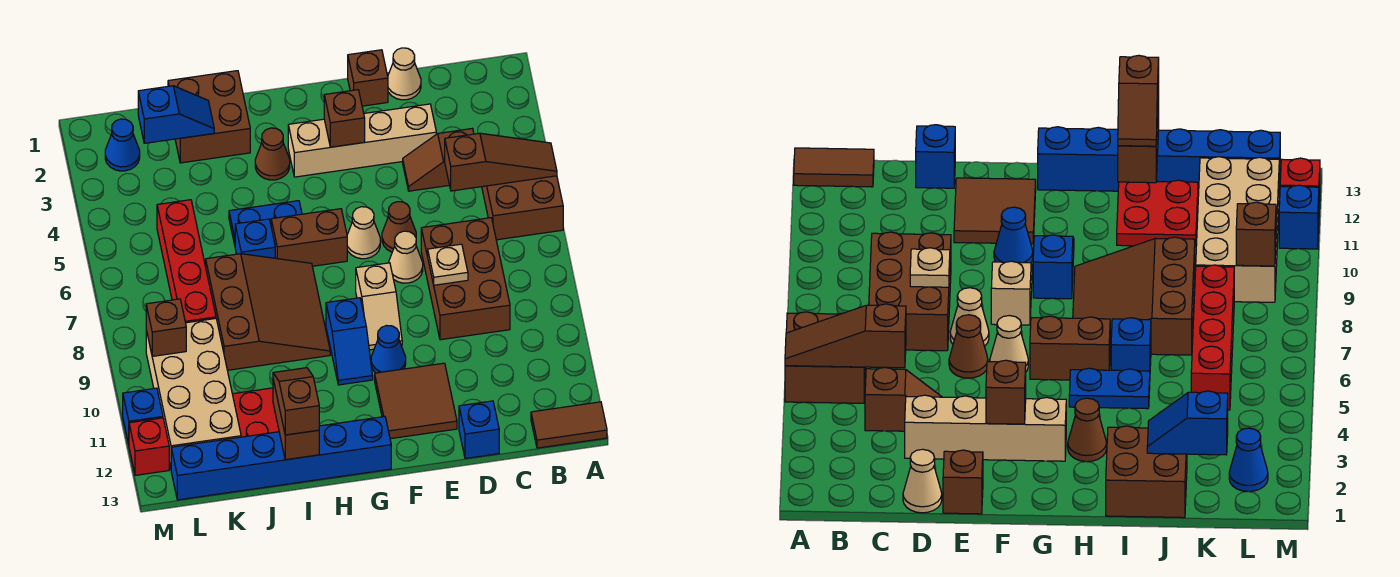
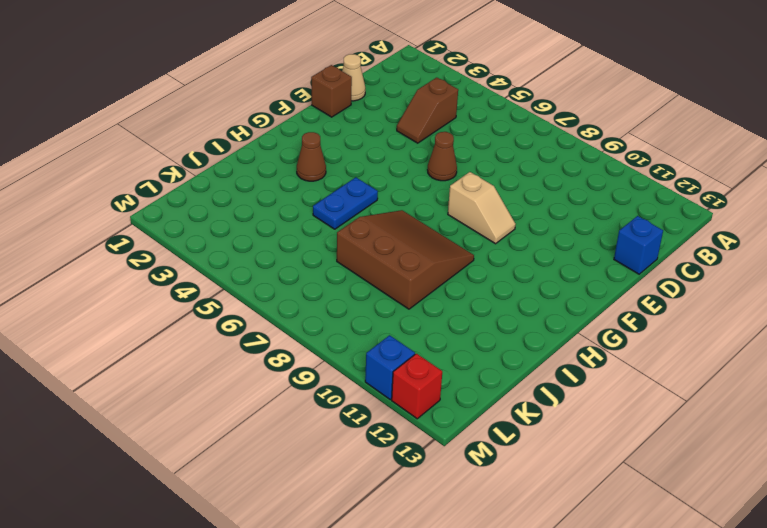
none -> brown brick A5:B6 level 1
none -> brown tile A13:B13 level 1
none -> brown brick C7:D9 level 1
none -> tan brick D3:G3 level 1

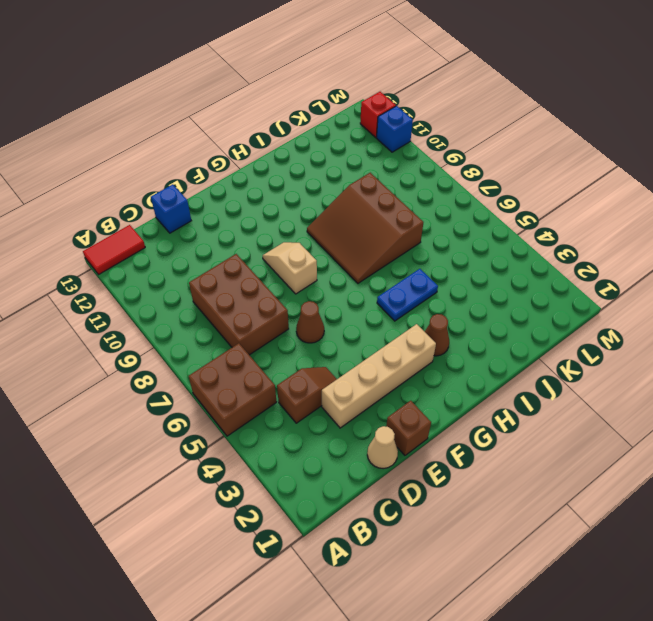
red tile A13:B13 level 1 -> brown tile A13:B13 level 1
none -> tan cone E7 level 1
none -> brown tile E11:F12 level 1
none -> tan cone F6 level 1
none -> blue cone F10 level 1

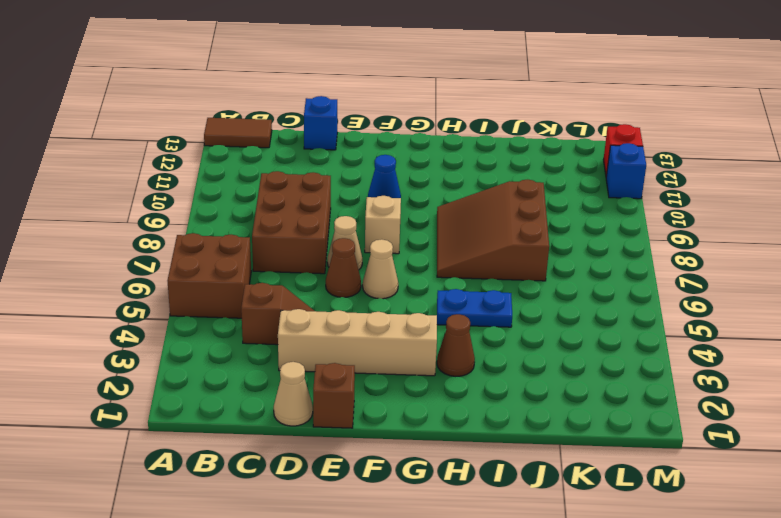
none -> brown tile E11:F12 level 1
none -> brown brick G6:H6 level 1
none -> blue slope G9:G10 level 1 top 9
none -> blue brick G13:L13 level 1

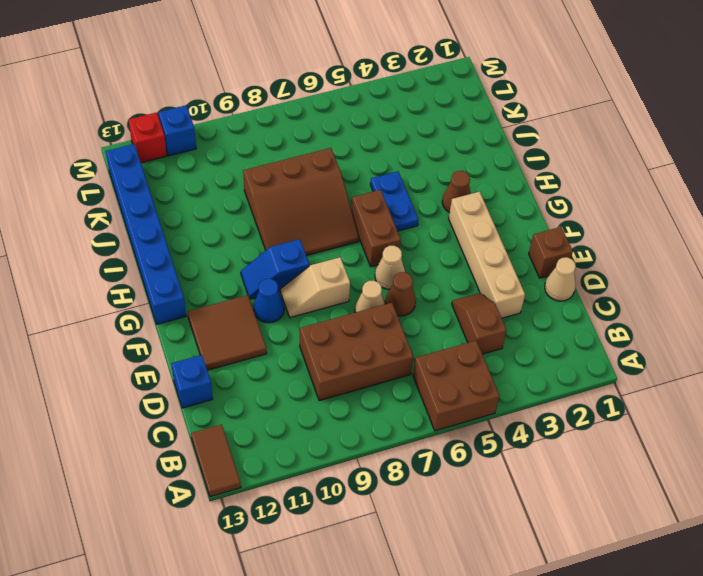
none -> brown brick I1:J2 level 1
none -> blue brick I6 level 1
none -> red plate I11:J12 level 1
none -> red brick K5:K8 level 1

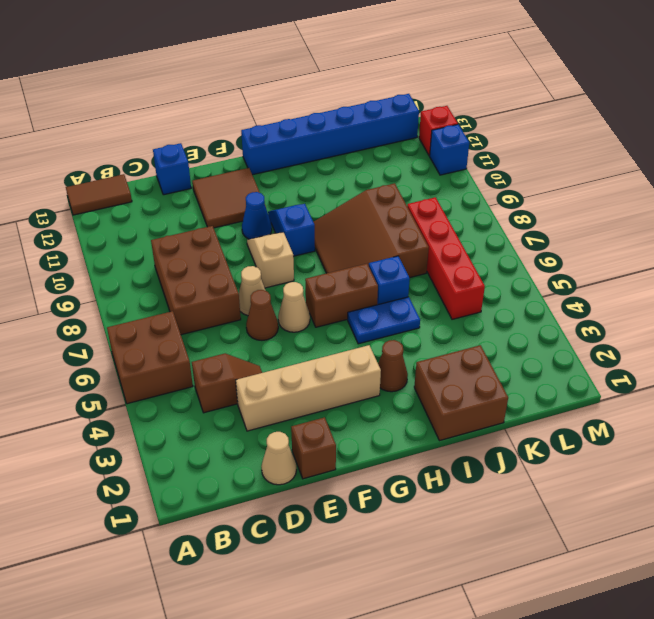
none -> red plate I11:J12 level 1
none -> tan brick K9:L12 level 1
none -> blue cone L2 level 1
none -> brown slope A5:C5 level 2 top C

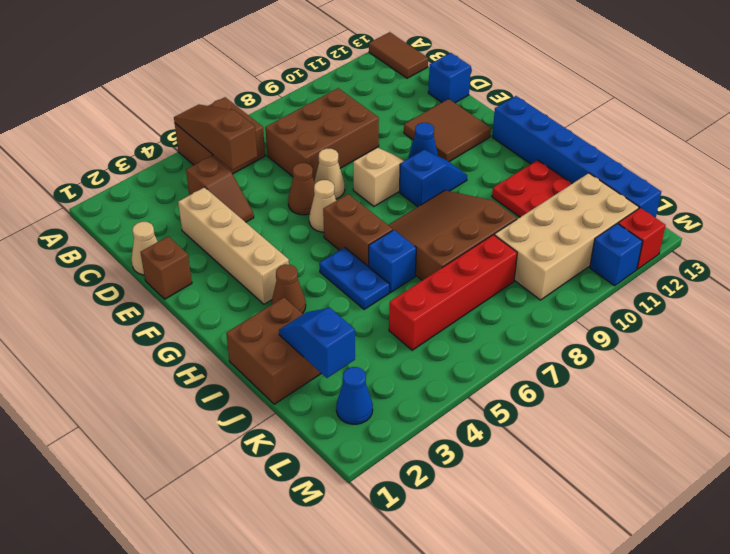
none -> tan plate D8 level 2
none -> brown brick F3 level 2
none -> brown brick I12:I13 level 2
none -> brown brick L9 level 2

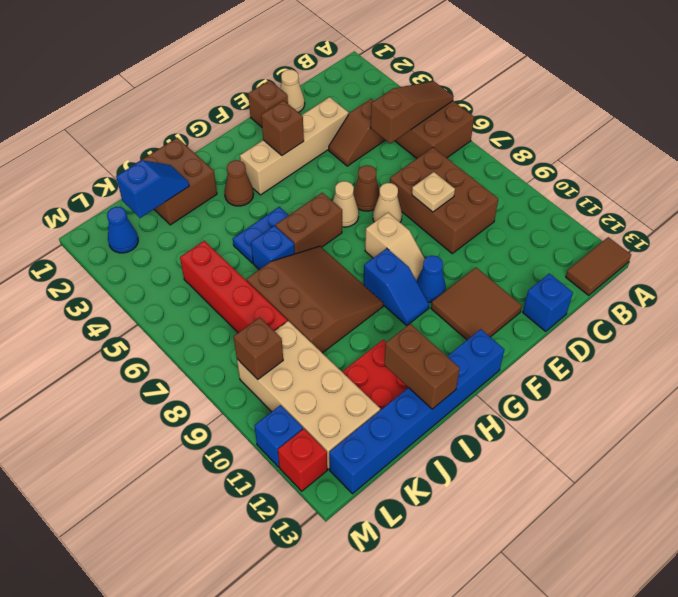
none -> brown slope I12:I13 level 3 top 13

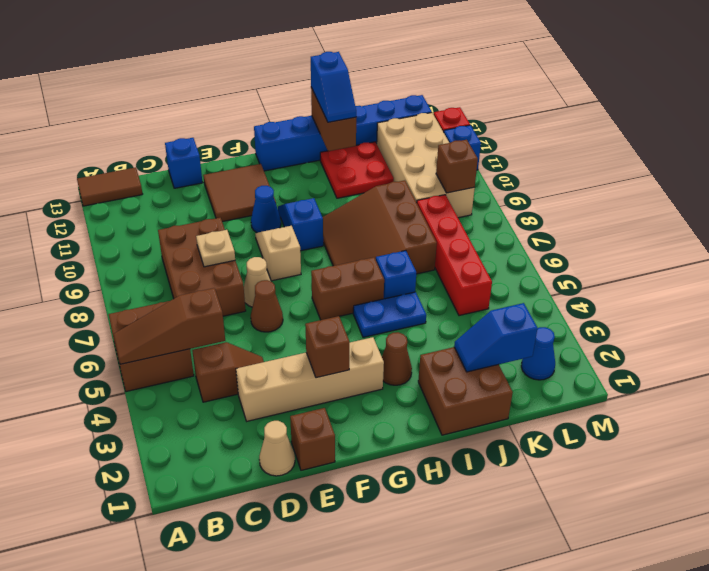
blue slope I12:I13 level 3 top 13 -> brown slope I12:I13 level 3 top 13
none -> tan cone F6 level 1

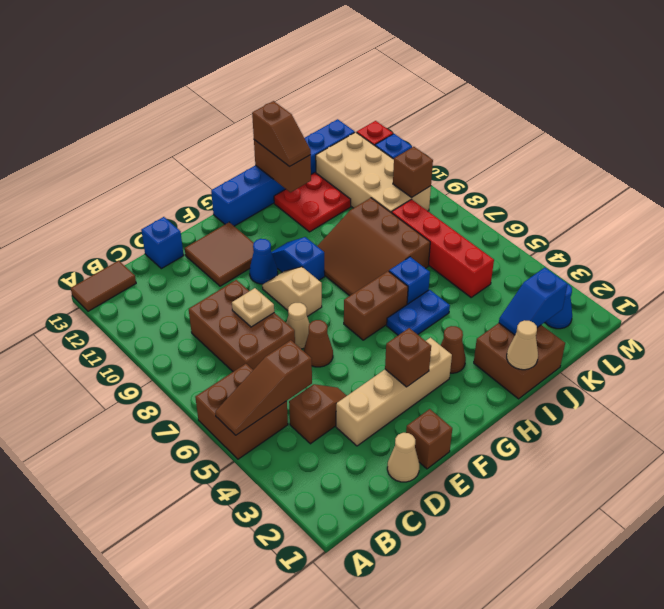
tan cone I1 level 2 -> tan cone F6 level 1

